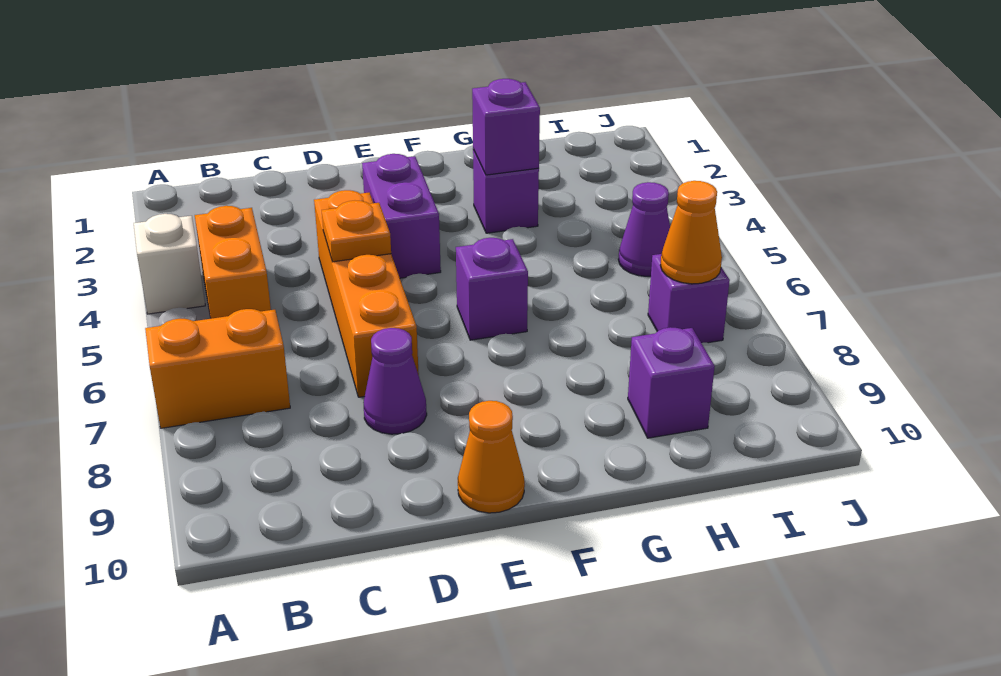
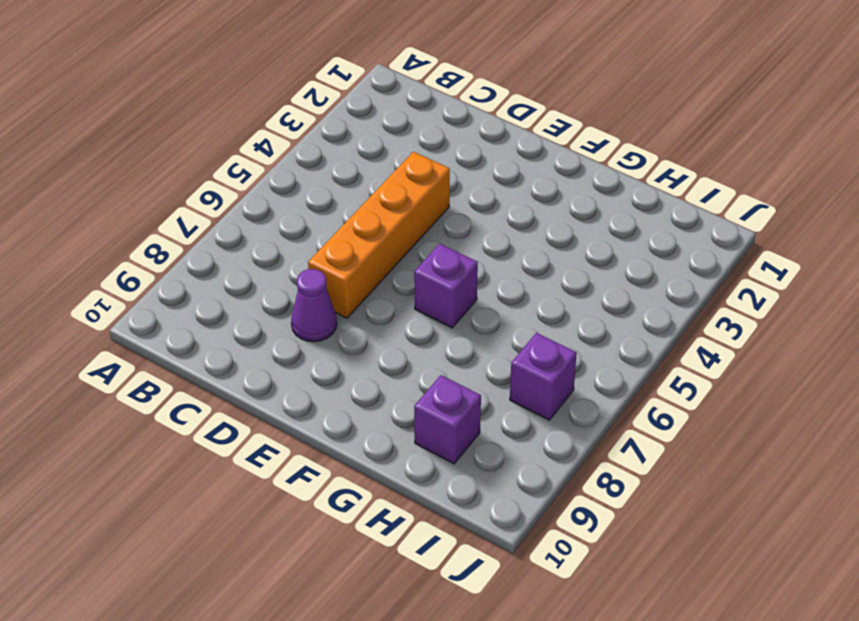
none -> white brick A4 level 1
none -> orange brick A7:B7 level 1
none -> orange brick B4:B5 level 1

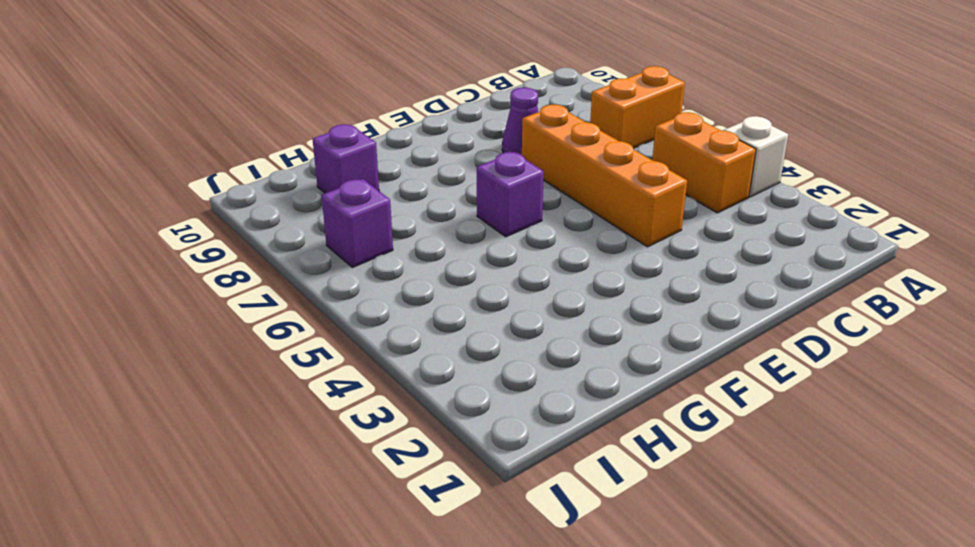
none -> purple brick E3:E4 level 1
none -> orange cone E10 level 1
none -> purple brick G3 level 1

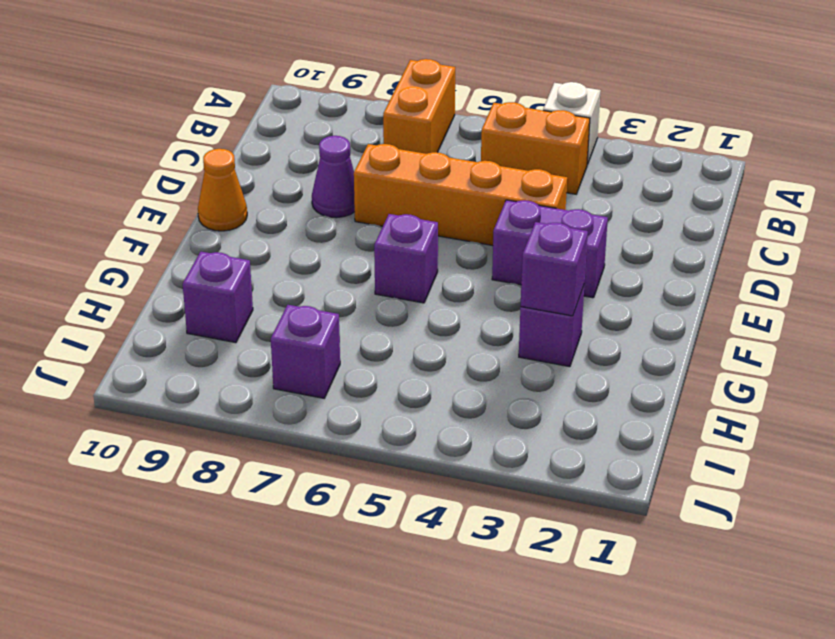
none -> purple cone I5 level 1
none -> orange plate D5 level 2
none -> orange cone I7 level 2

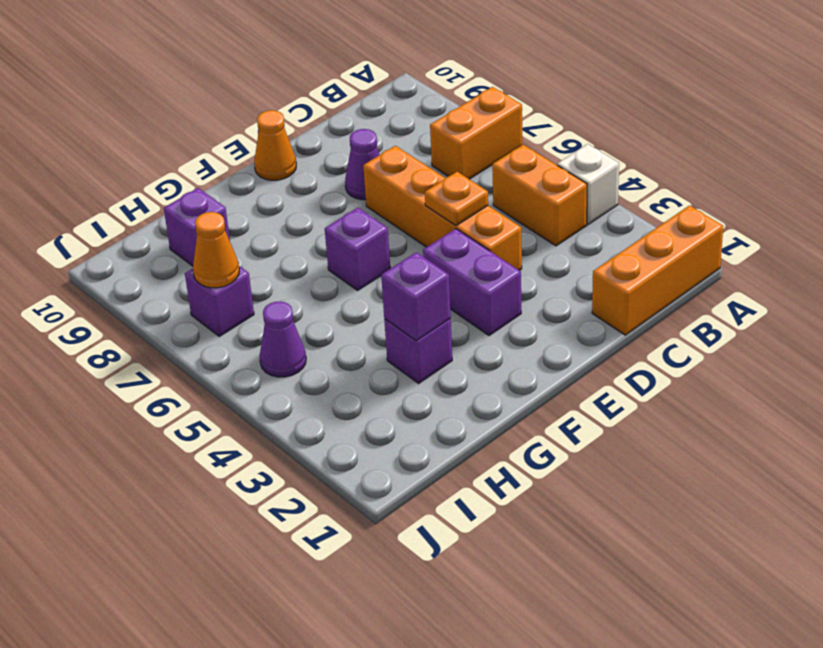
orange brick A1:C1 level 1 -> none

